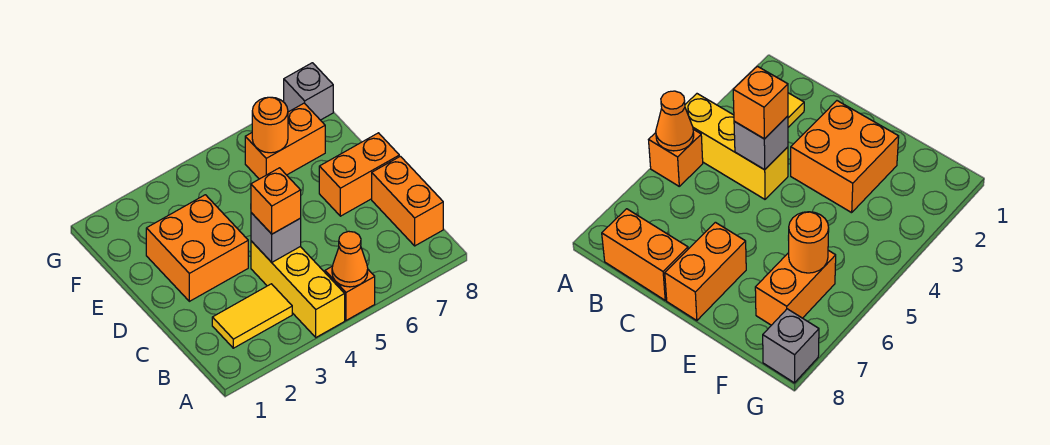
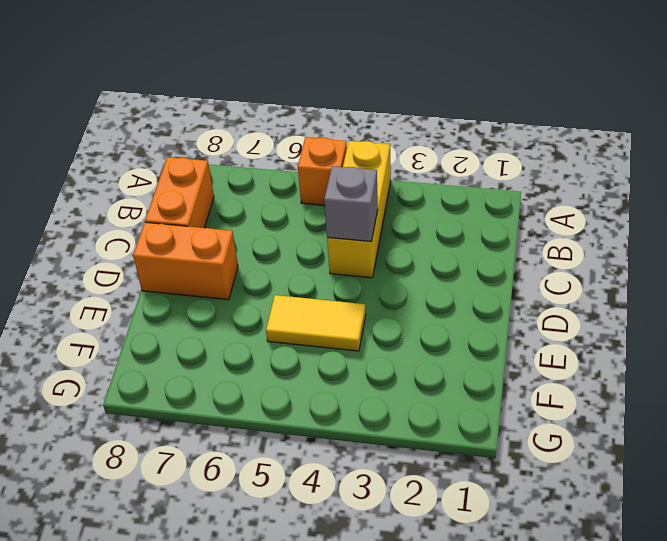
yellow tile E4:E5 level 1 -> yellow tile B2:B3 level 1
none -> orange brick D2:E3 level 1
none -> orange brick F6:F7 level 1
none -> grey brick G8 level 1

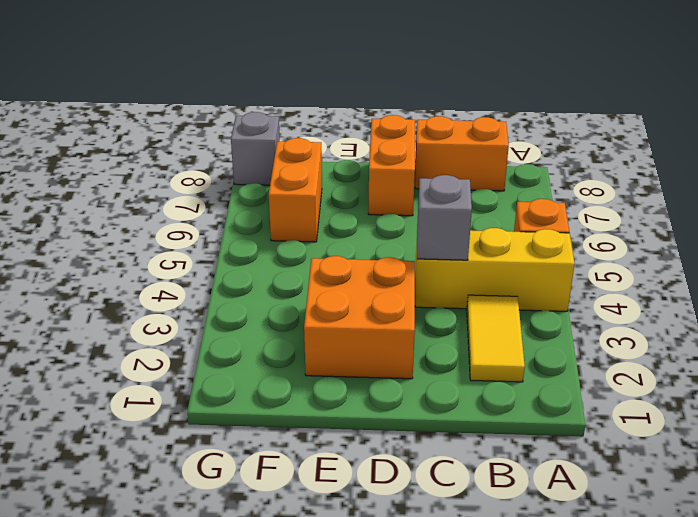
none -> orange cone A5 level 2
none -> orange round brick F6 level 2
none -> orange brick C4 level 3

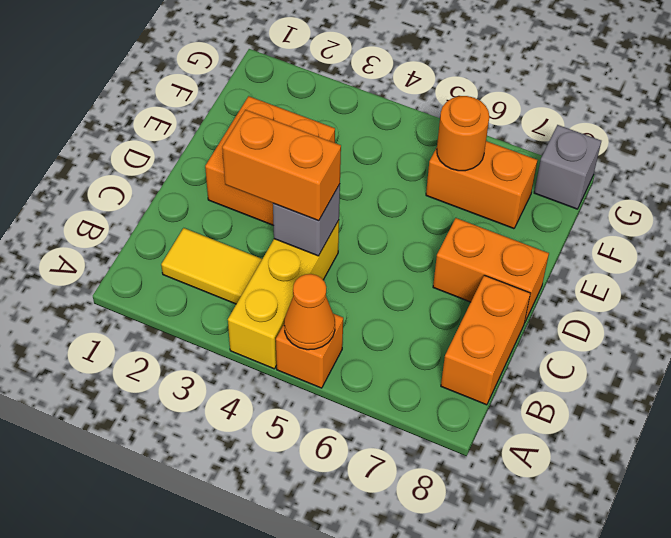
orange brick C3:C4 level 3 -> orange brick C4 level 3

